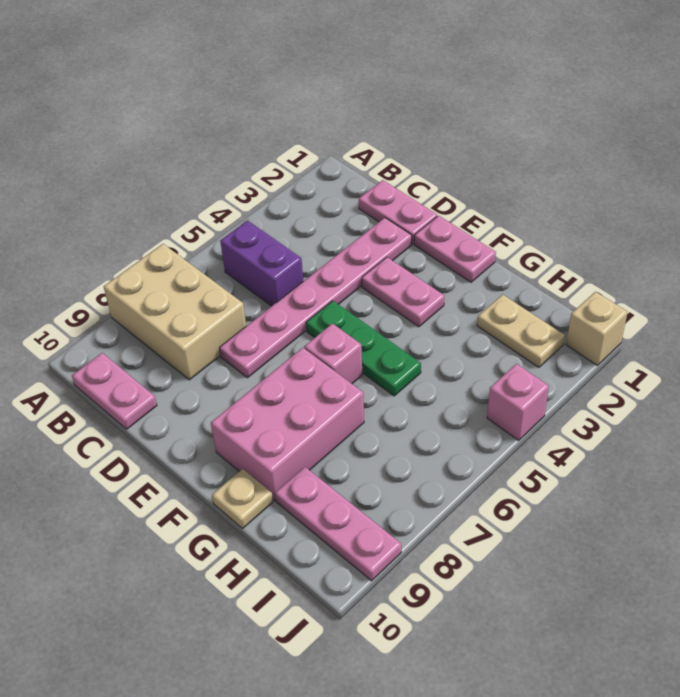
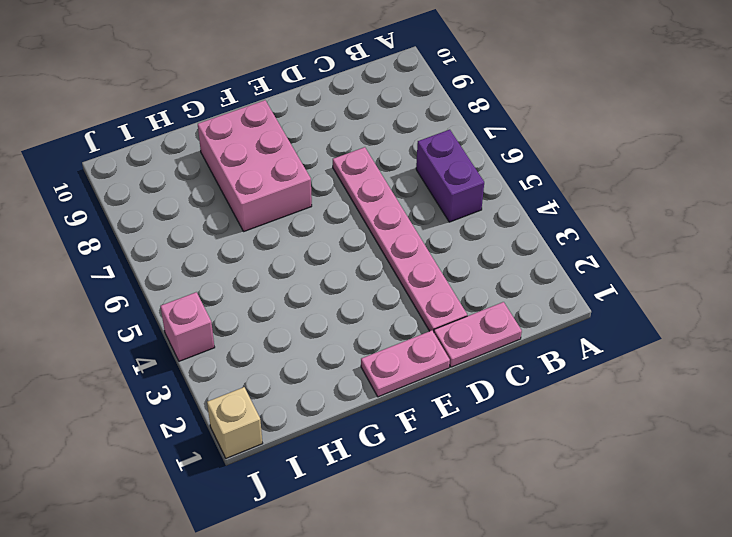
purple brick B5:B6 level 1 -> purple brick B5:C5 level 1
none -> tan brick A7:C8 level 1
none -> pink plate B10:C10 level 1
none -> pink plate E3:F3 level 1

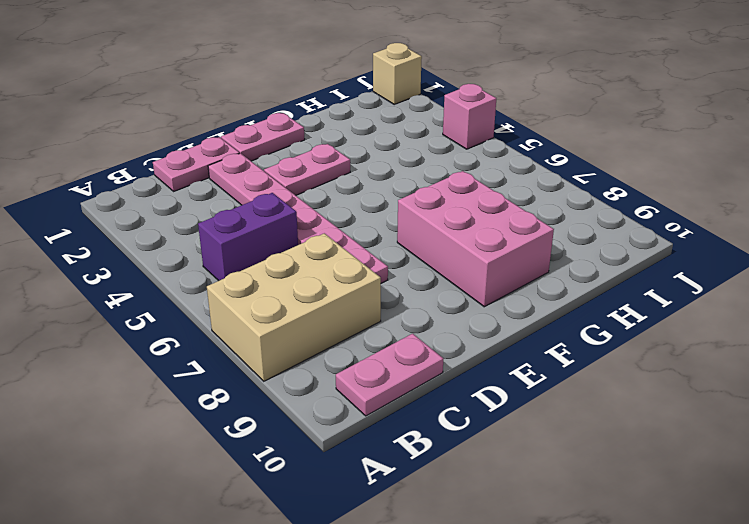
none -> green plate E5:G5 level 1
none -> pink brick F6 level 1
none -> tan plate G10 level 1

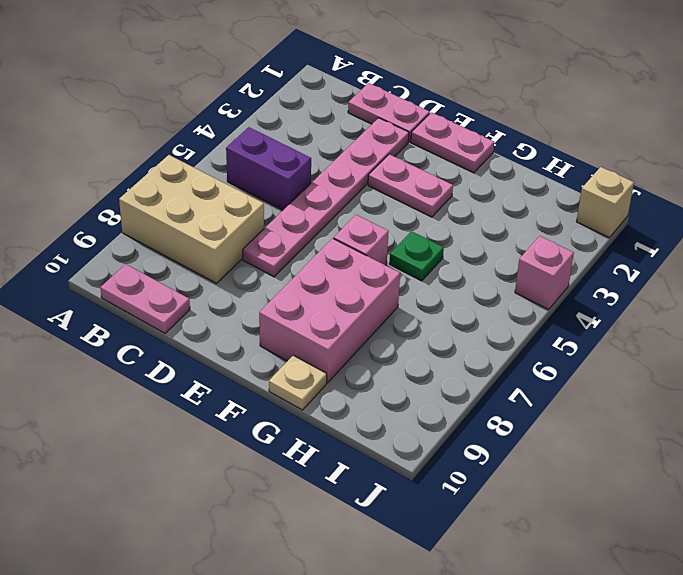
green plate G5 level 1 -> green plate E5:G5 level 1
none -> tan plate H2:I2 level 1
none -> pink plate H9:J9 level 1

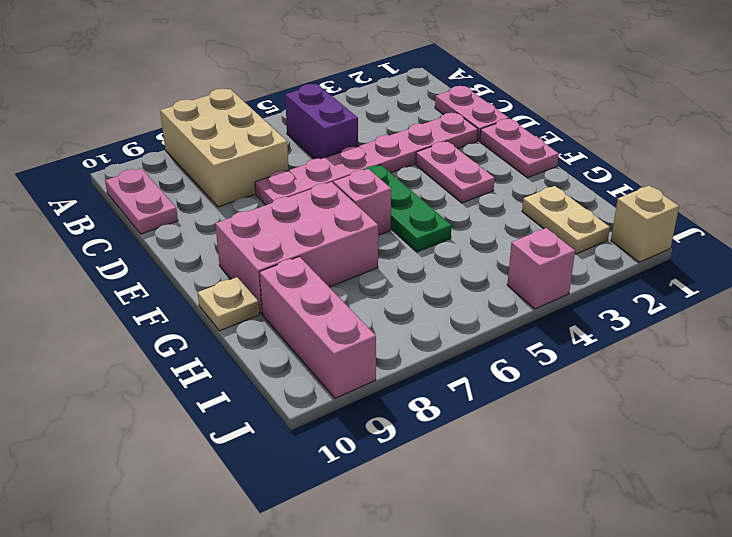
pink brick H9:J9 level 1 -> pink plate H9:J9 level 1

